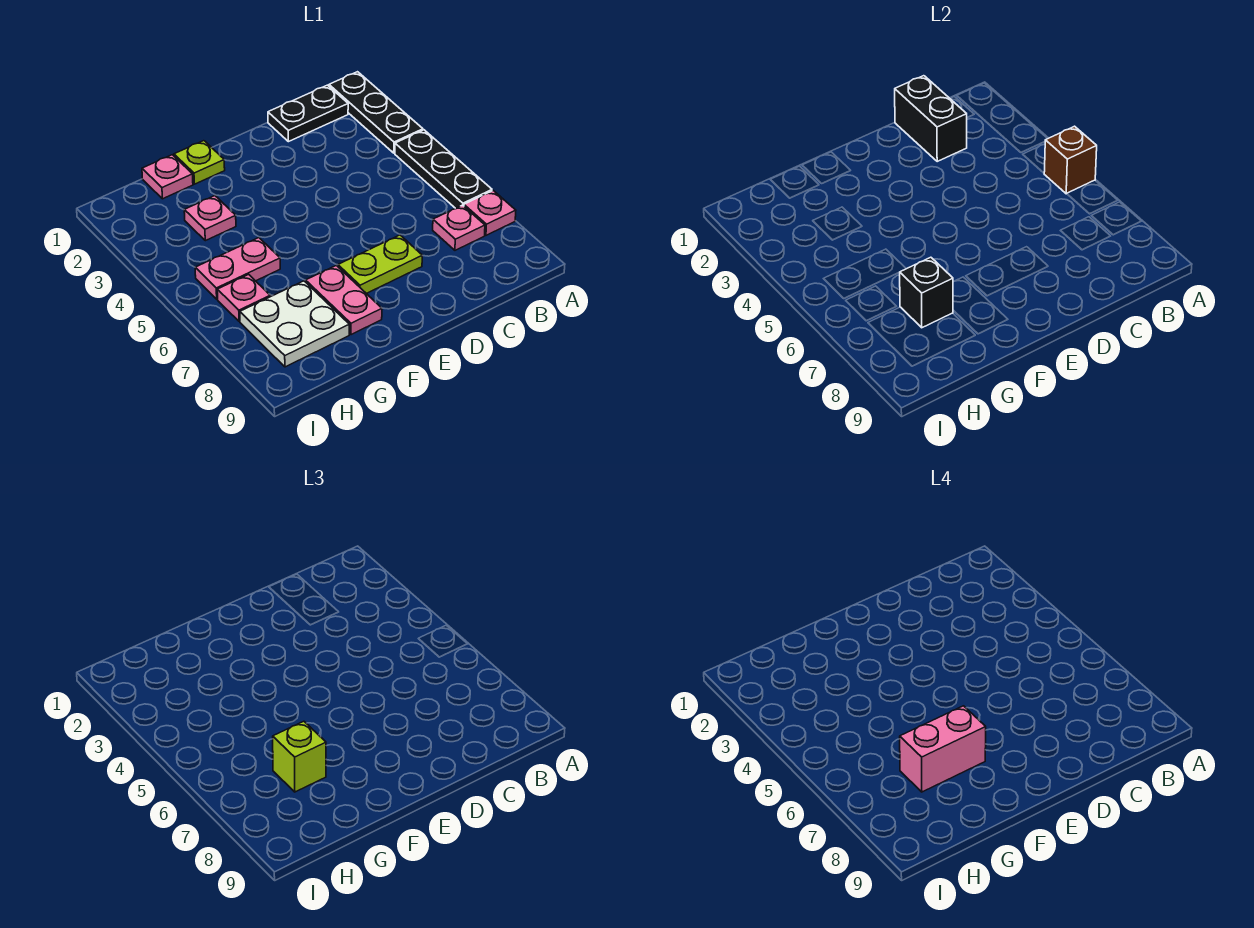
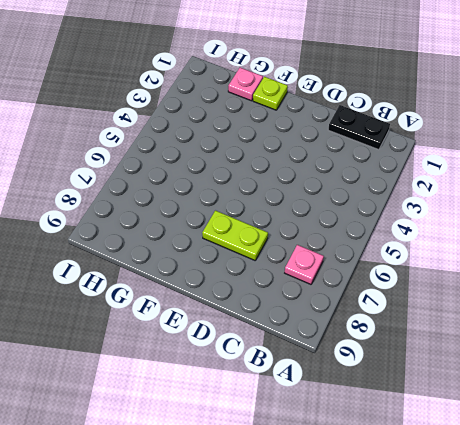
none -> black plate A1:A3 level 1
none -> black plate A4:A6 level 1
none -> pink plate A7 level 1

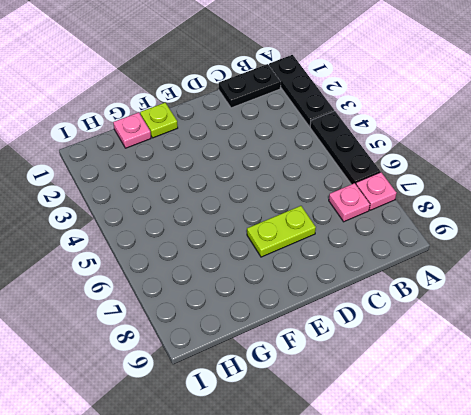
none -> pink plate F7:F8 level 1
none -> pink plate G3 level 1
none -> pink plate G5:H5 level 1

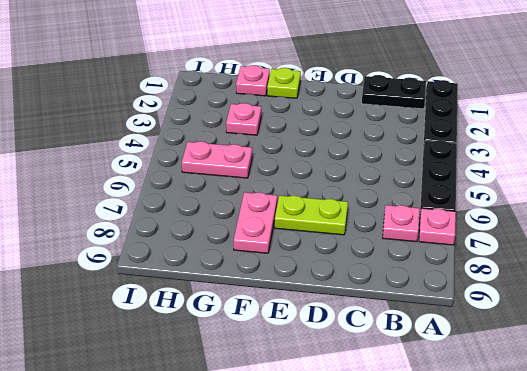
none -> white plate G7:H8 level 1
none -> pink plate H6 level 1
none -> brown brick A5 level 2

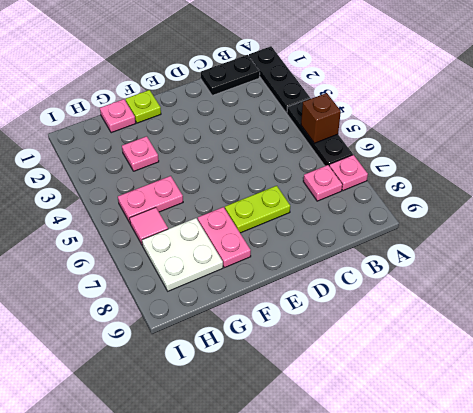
pink tile H6 level 1 -> pink plate H6 level 1
none -> black brick C1:C2 level 2
none -> black brick G7 level 2
none -> lime brick G7 level 3

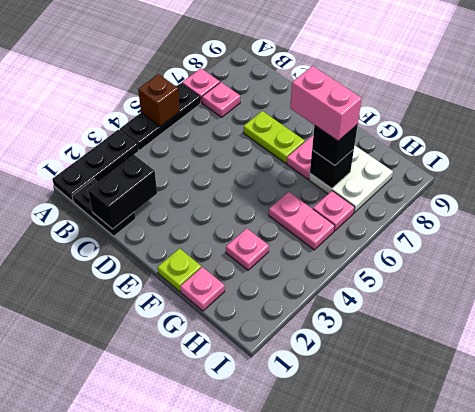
black brick G7 level 3 -> lime brick G7 level 3

